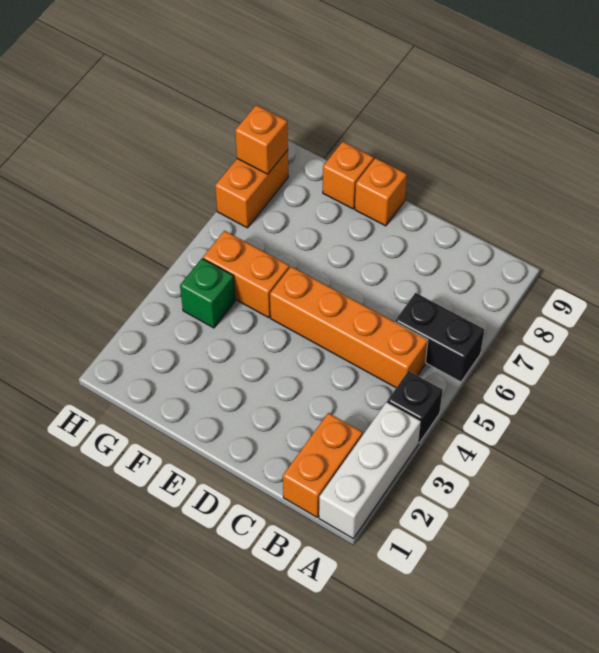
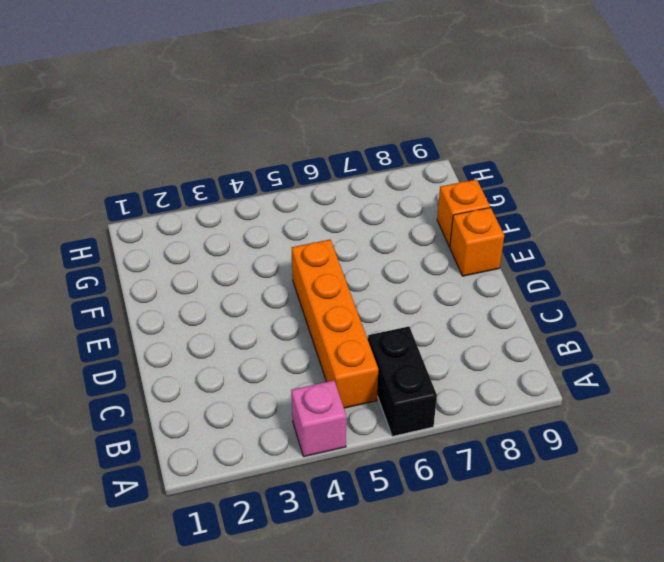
pink brick A4 level 1 -> black brick A4 level 1
none -> white brick A1:A3 level 1
none -> orange brick B1:B2 level 1

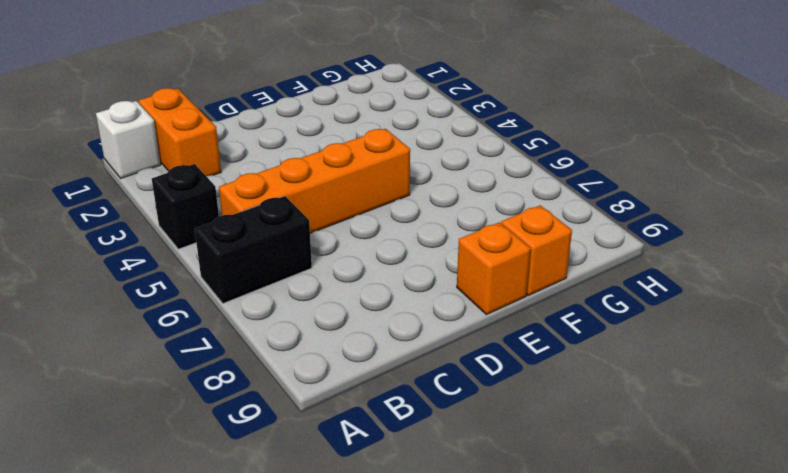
white brick A1 level 1 -> white brick A1:A3 level 1
none -> orange brick F5:G5 level 1
none -> green brick G4 level 1

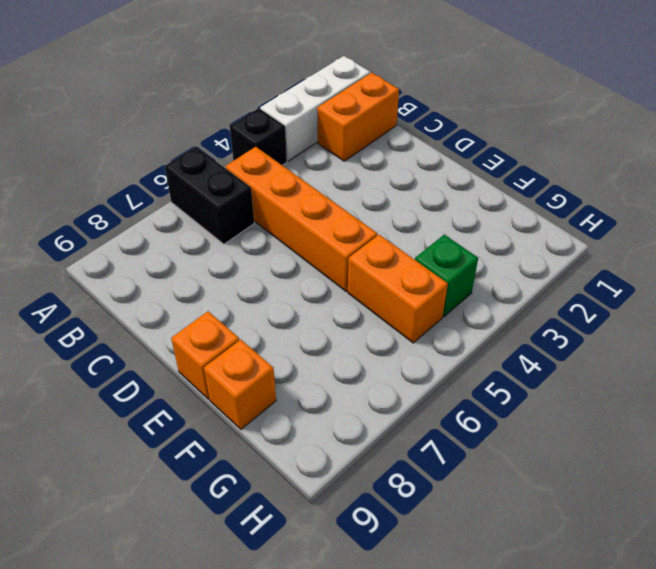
none -> orange brick H7:H8 level 1
none -> orange brick H8 level 2

